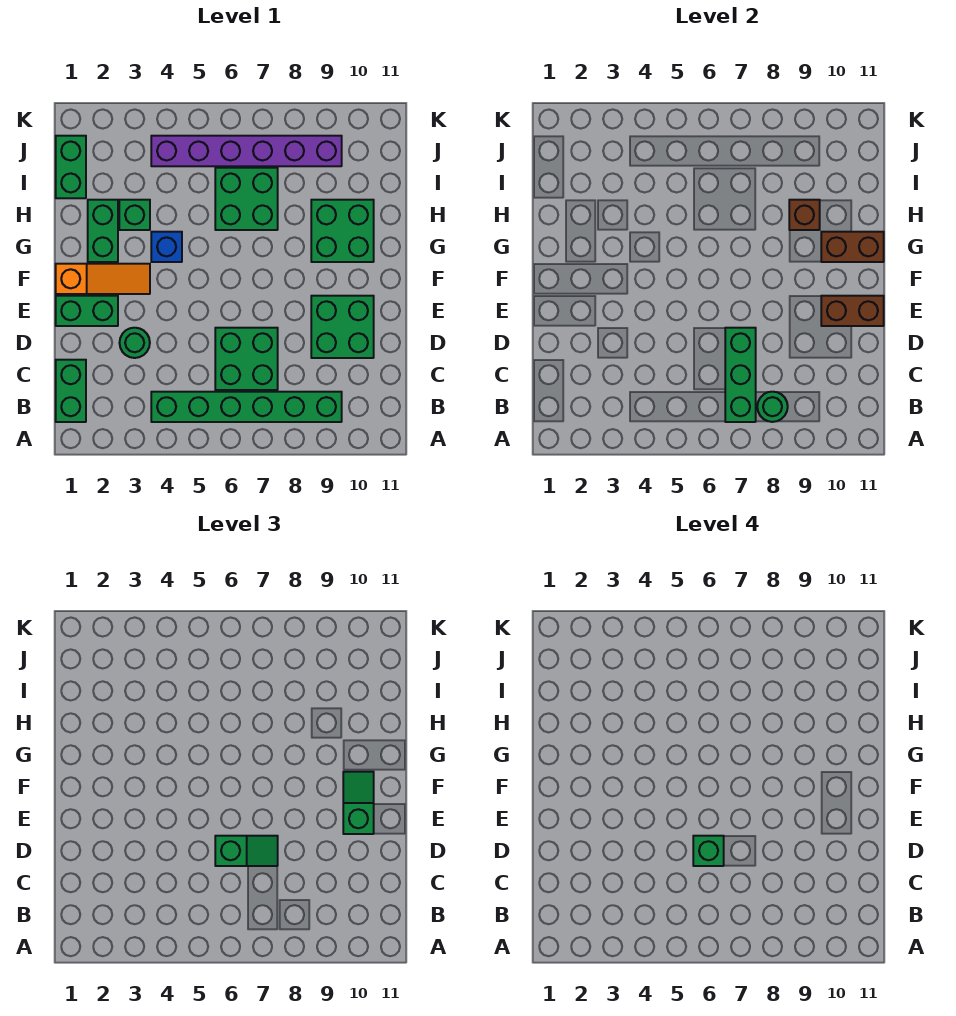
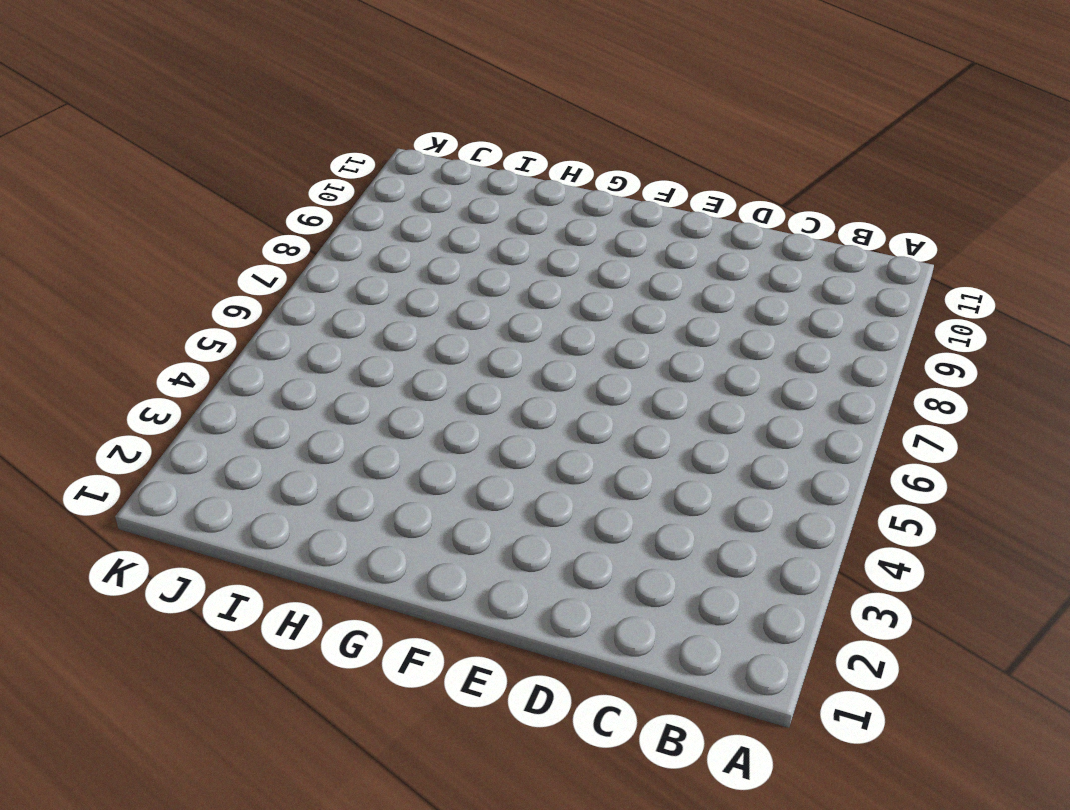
none -> green brick B1:C1 level 1
none -> green brick B4:B9 level 1
none -> green brick C6:D7 level 1

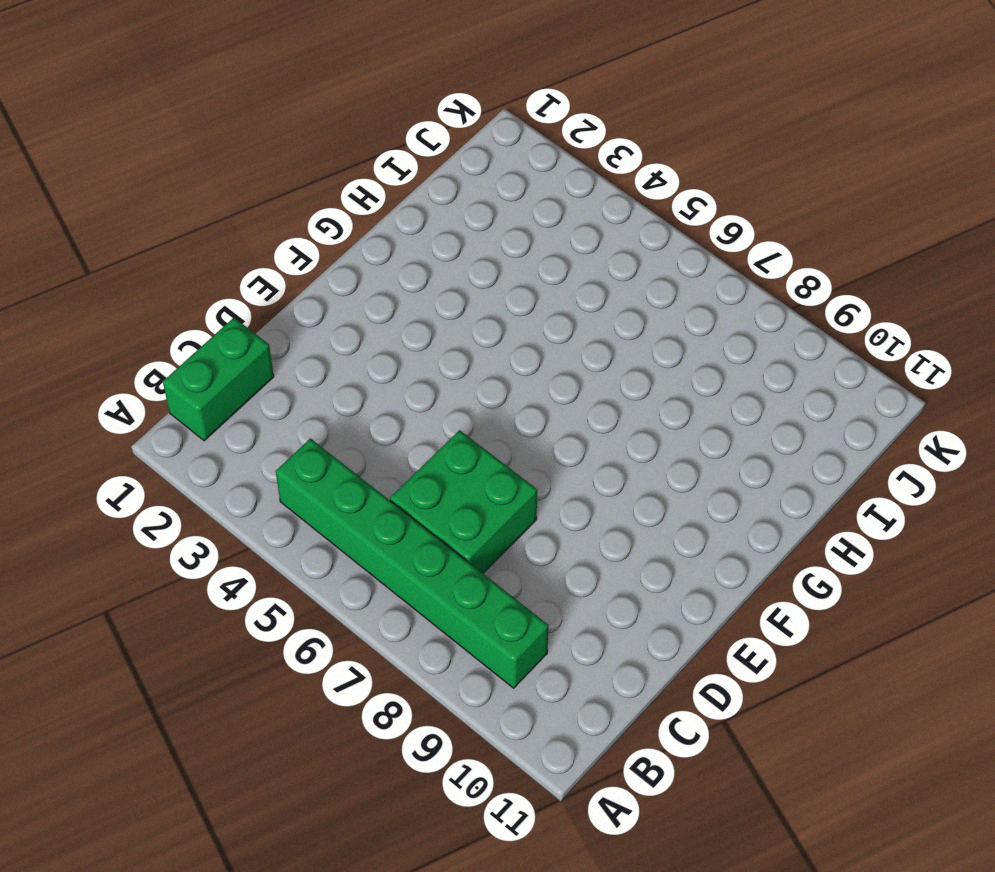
none -> green round brick D3 level 1
none -> green brick D9:E10 level 1
none -> green brick E1:E2 level 1

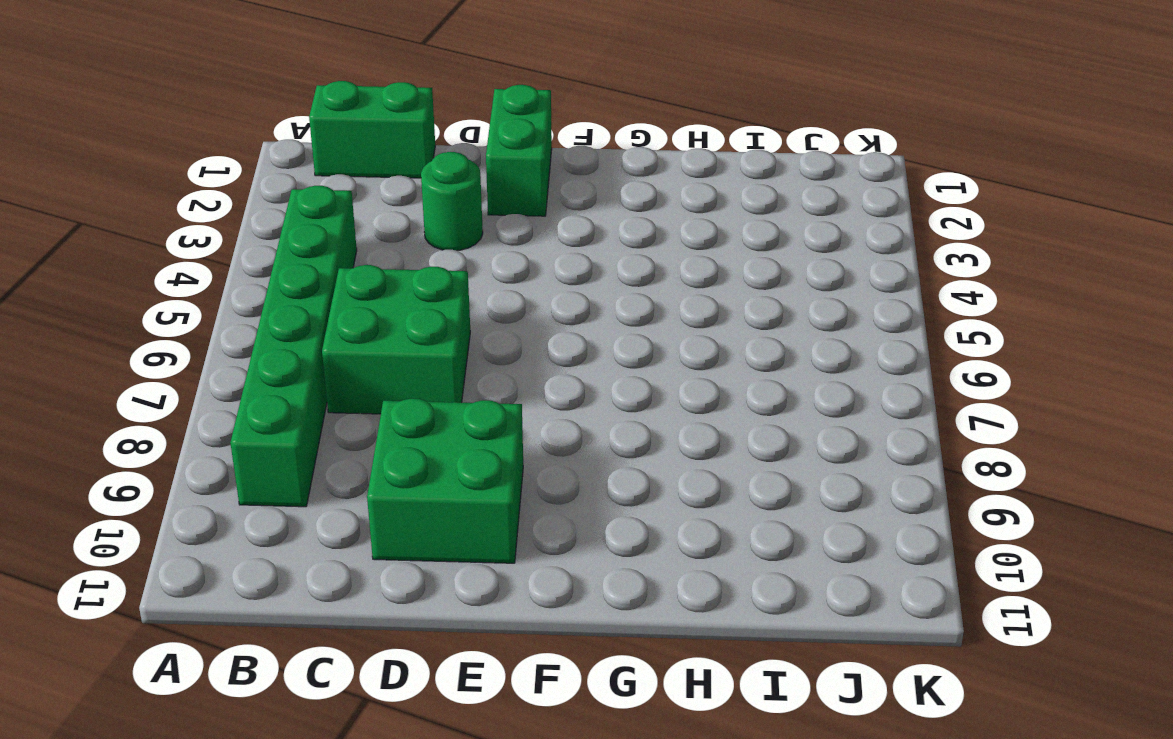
none -> orange slope F1:F3 level 1 top 1
none -> green brick G2:H2 level 1
none -> blue brick G4 level 1

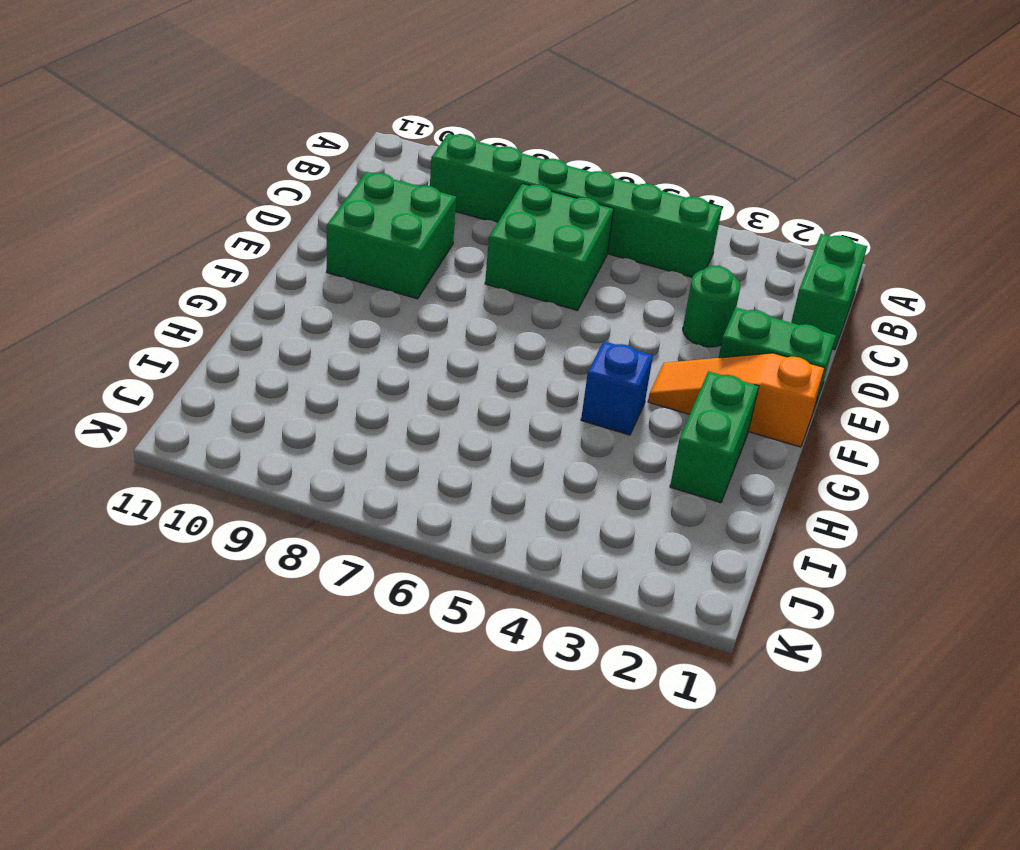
none -> green brick G9:H10 level 1
none -> green brick H3 level 1
none -> green brick H6:I7 level 1

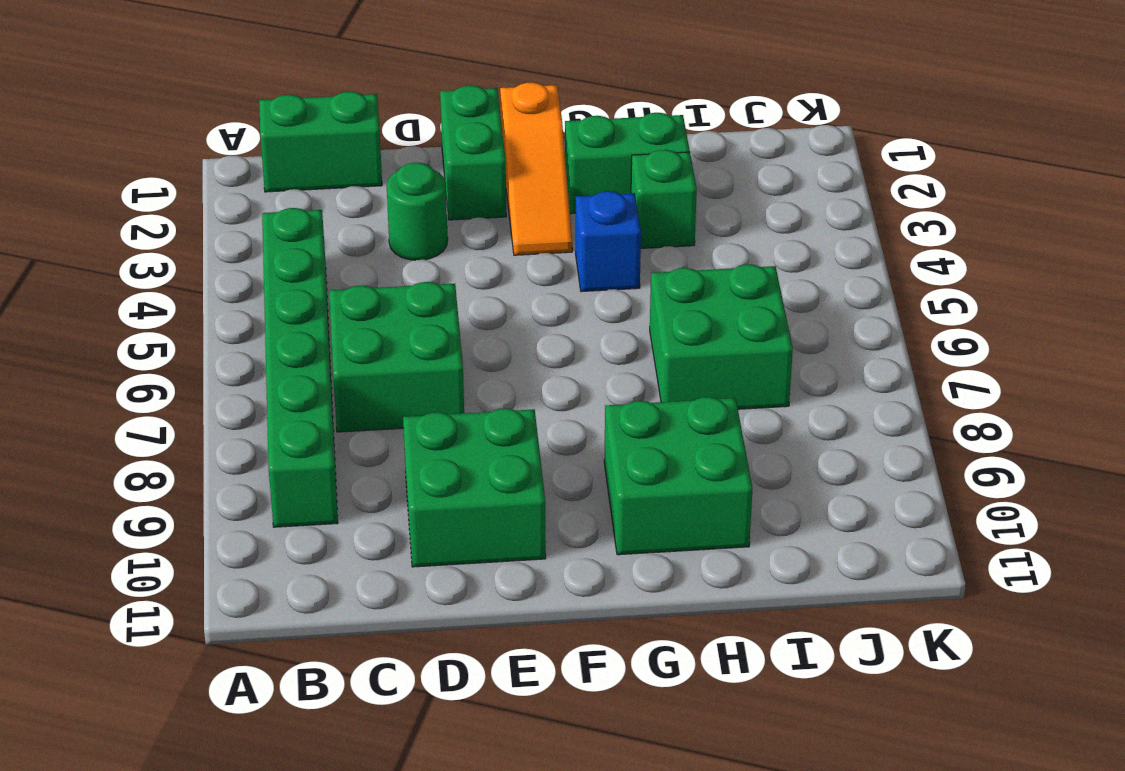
none -> green brick I1:J1 level 1
none -> purple brick J4:J9 level 1
none -> green brick B7:D7 level 2

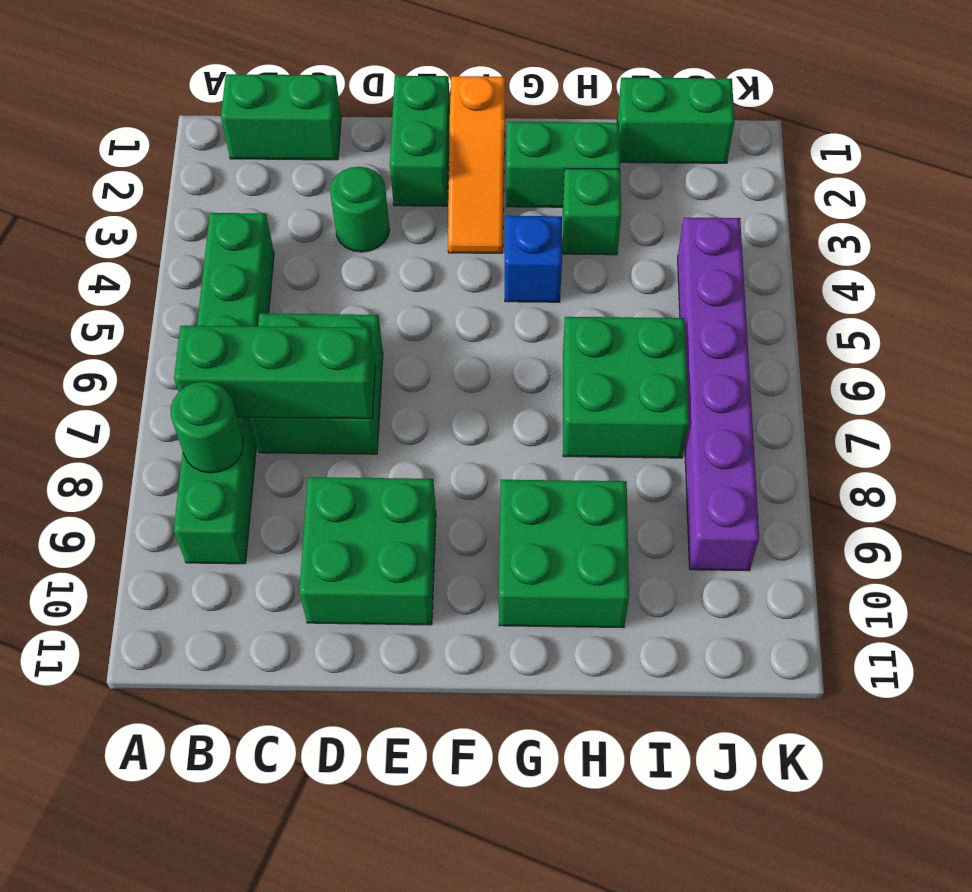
none -> brown brick E10:E11 level 2
none -> brown brick G10:G11 level 2
none -> brown brick H9 level 2

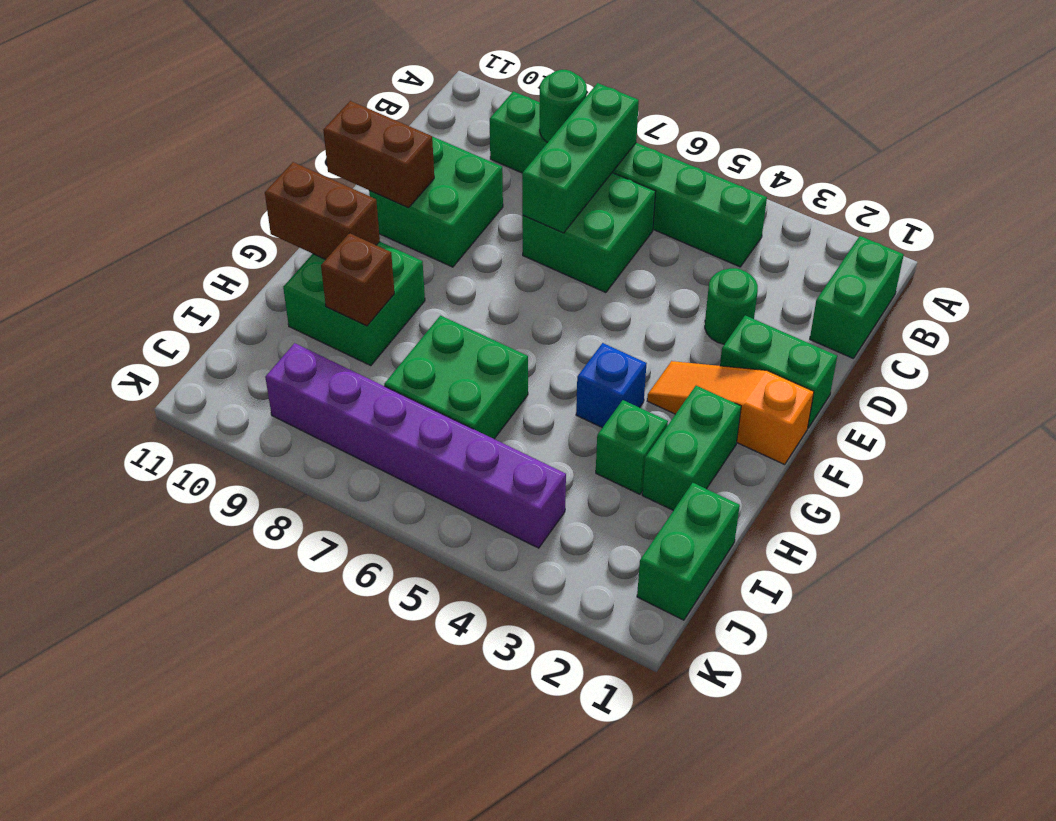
none -> green slope D6:D7 level 3 top 6
none -> green slope E10:F10 level 3 top E
none -> green brick D6 level 4

